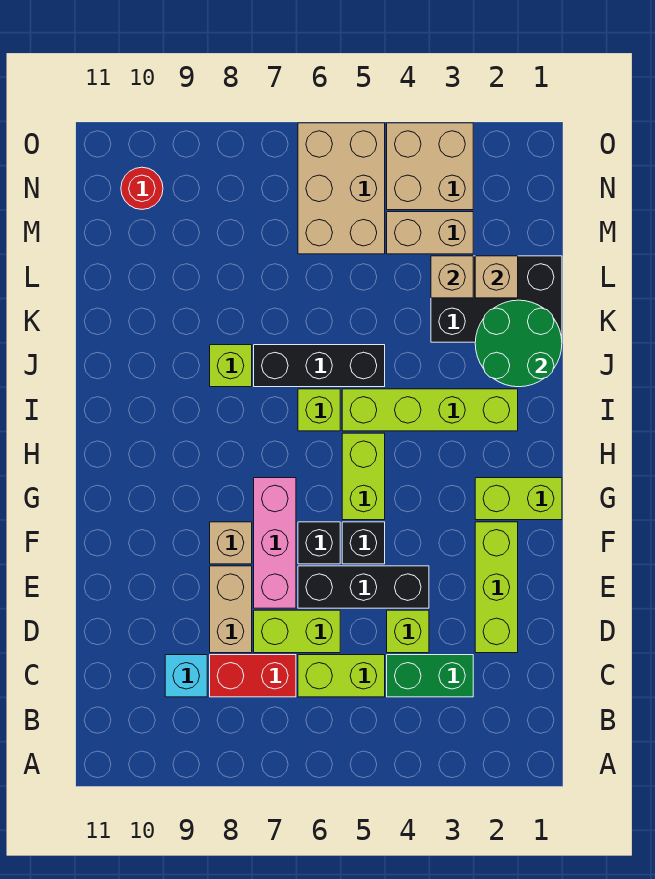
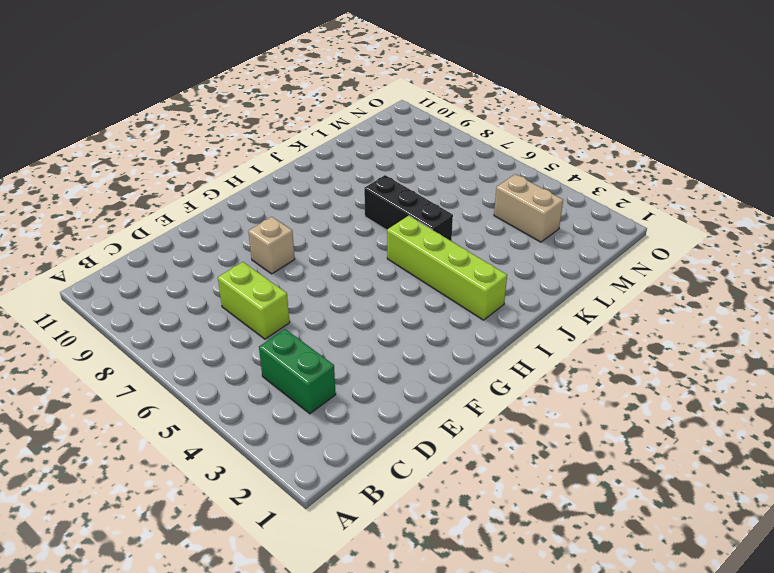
none -> lime brick C5:C6 level 1
none -> red brick C7:C8 level 1
none -> cyan brick C9 level 1

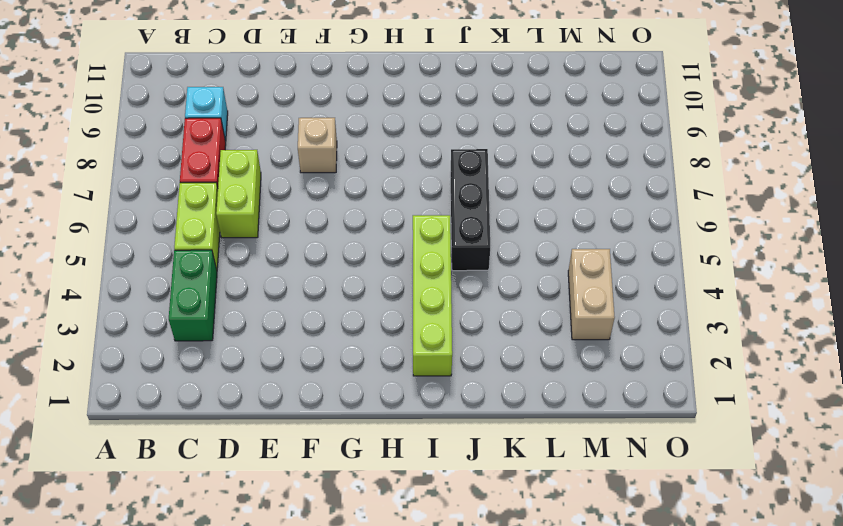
none -> lime brick D2:F2 level 1
none -> lime brick D4 level 1
none -> tan brick D8:E8 level 1

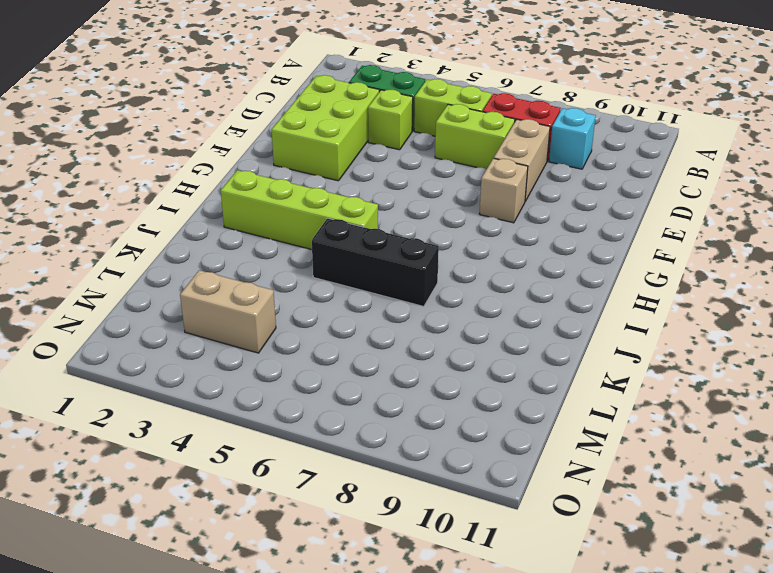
lime brick D2:F3 level 1 -> lime brick D2:F2 level 1
none -> black brick E4:E6 level 1
none -> pink brick E7:G7 level 1
none -> black brick F5 level 1

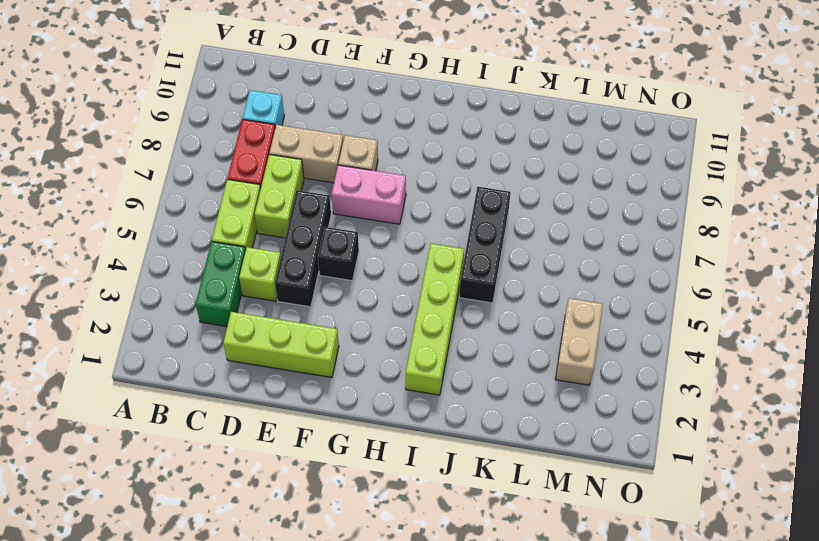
pink brick F7:G7 level 1 -> pink brick E7:G7 level 1
none -> black brick F6 level 1
none -> lime brick G1:G2 level 1
none -> lime brick G5:H5 level 1

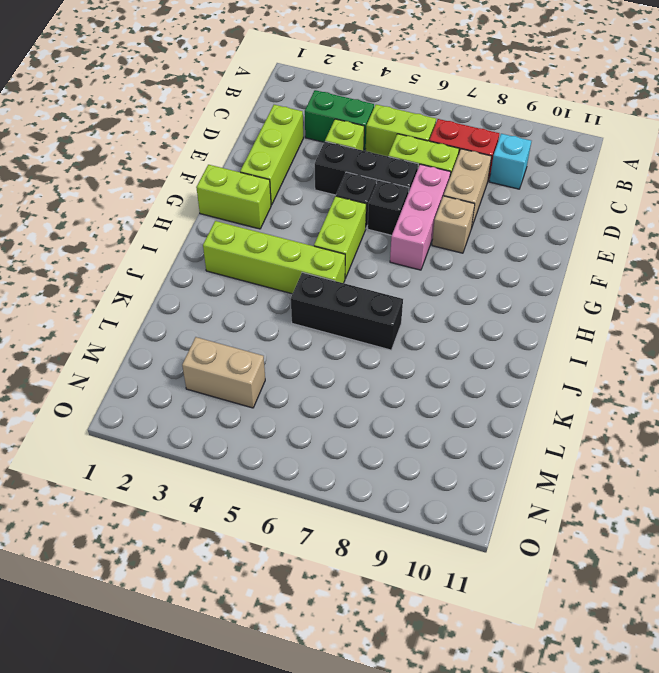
none -> lime brick I6 level 1
none -> lime brick J8 level 1
none -> black brick K1:L3 level 1

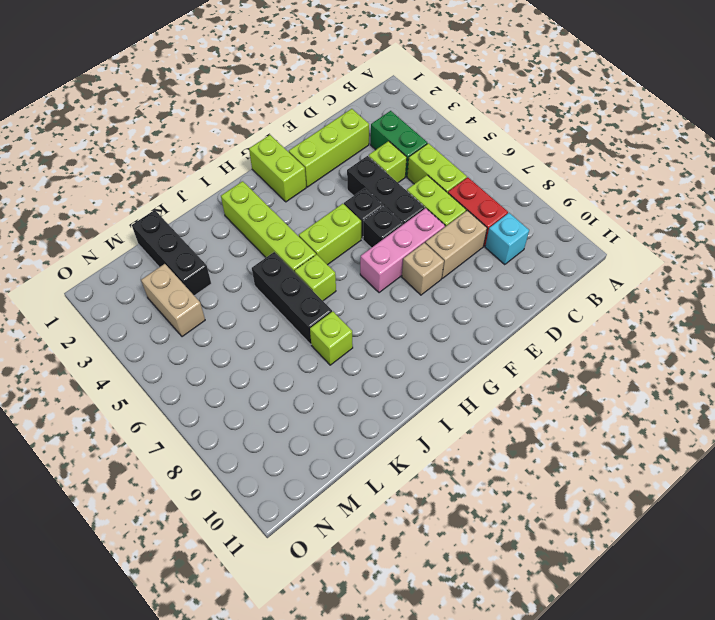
black brick L1:L3 level 1 -> black brick K1:L3 level 1
none -> tan brick M5:O6 level 1
none -> tan brick N3:O4 level 1
none -> red round brick N10 level 1

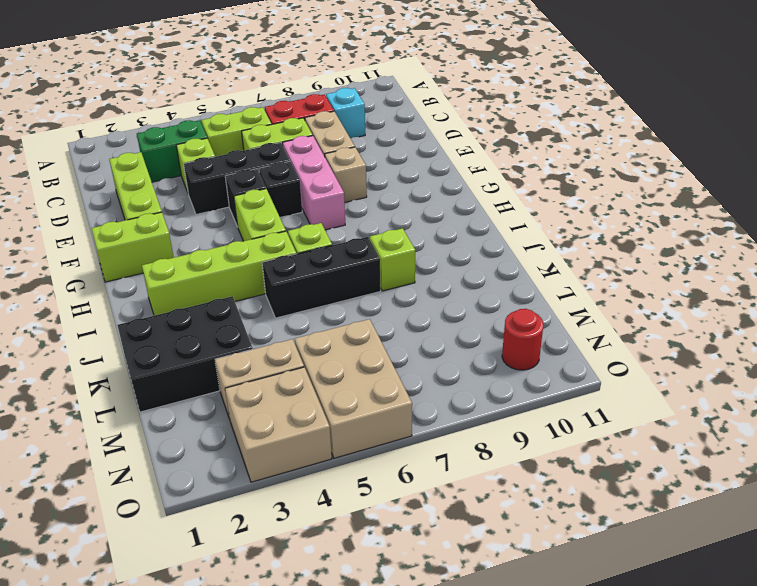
none -> green round brick J1:K2 level 2
none -> tan brick L2 level 2
none -> tan brick L3 level 2

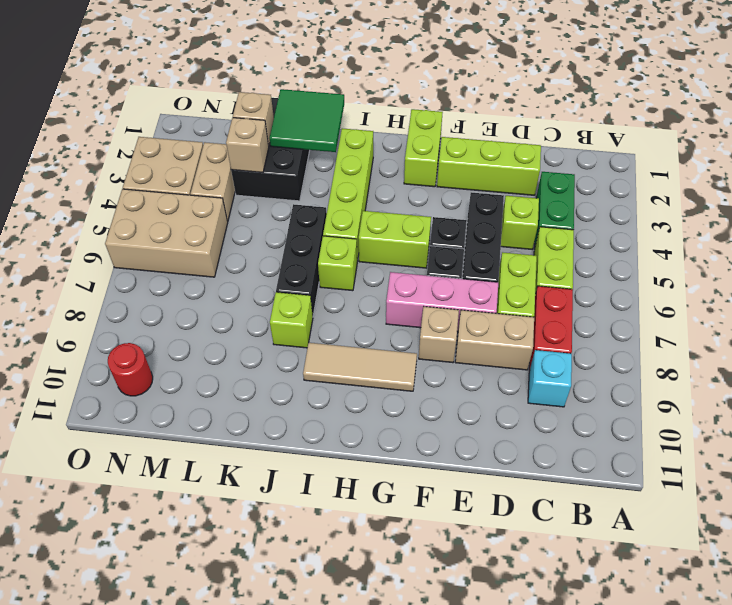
tan tile G9:I9 level 1 -> none
green tile J1:K2 level 2 -> green round brick J1:K2 level 2

